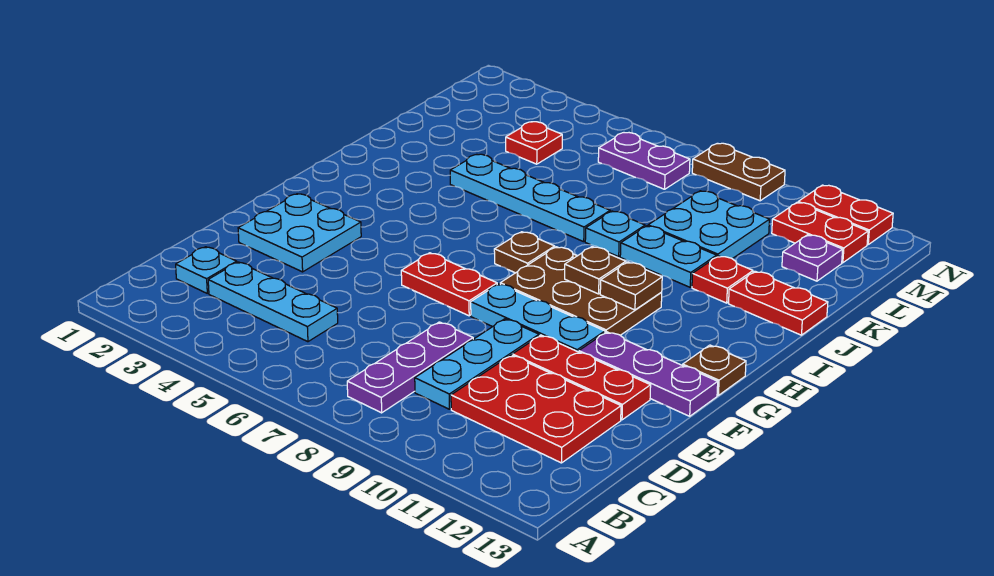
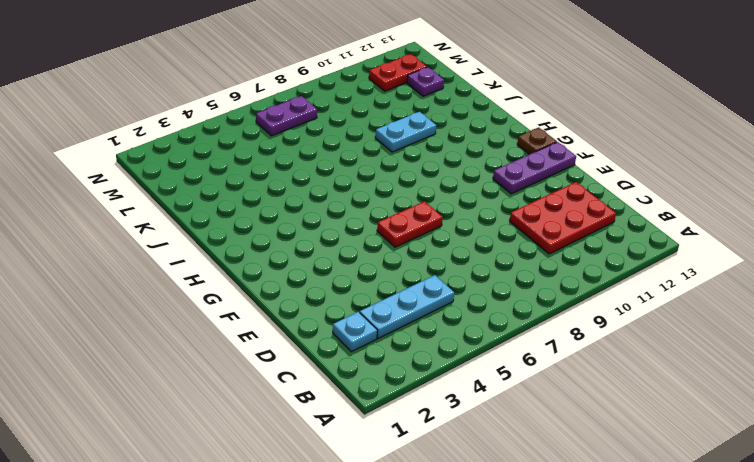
none -> purple plate B8:D8 level 1
none -> cyan plate C9:E9 level 1
none -> cyan plate E2:F3 level 1

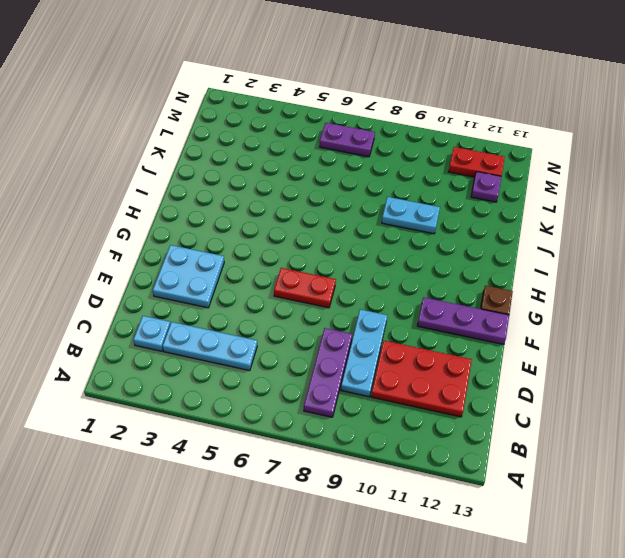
none -> red plate E10:E12 level 1
none -> cyan plate F8:F10 level 1
none -> brown plate G8:H10 level 1

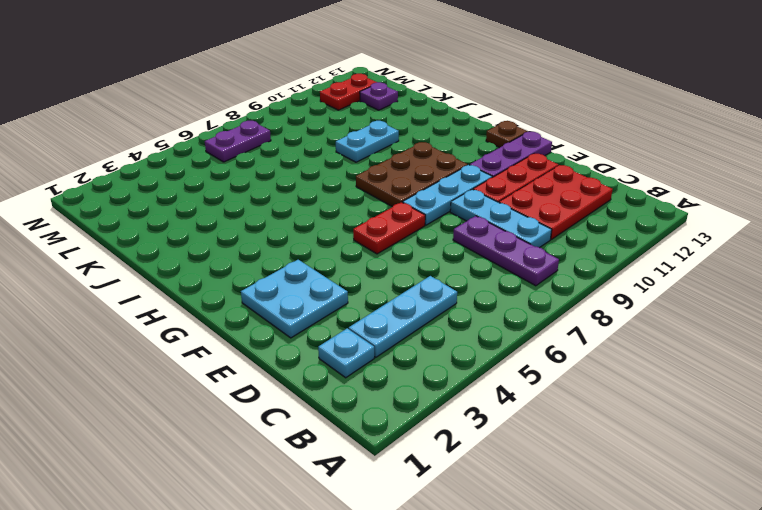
none -> brown plate H7 level 1
none -> cyan plate J4:J7 level 1
none -> cyan plate J8 level 1

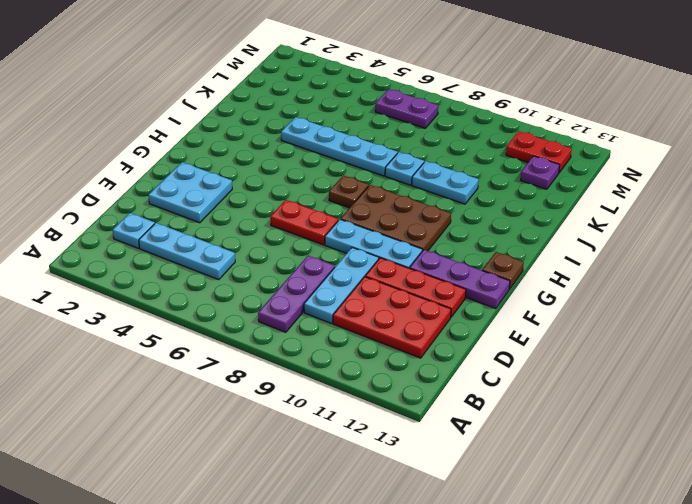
none -> red plate J11 level 1
none -> red plate J12:J13 level 1
none -> cyan plate K9:L10 level 1

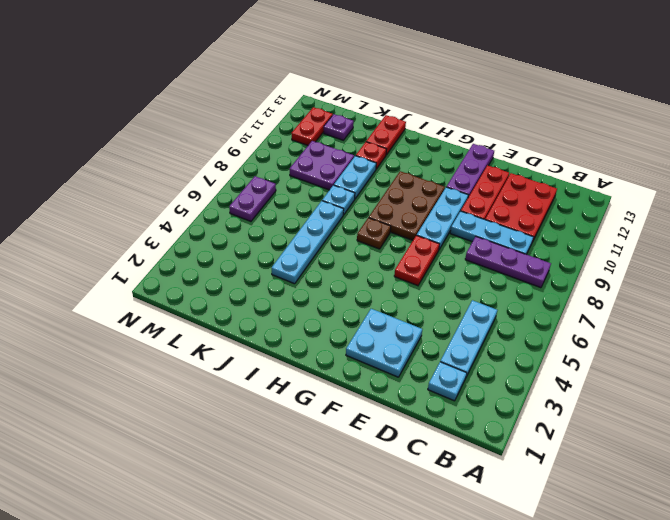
purple plate K9:L10 level 1 -> cyan plate K9:L10 level 1
none -> brown plate G13 level 1
none -> red plate L4 level 1
none -> brown plate N8:N9 level 1

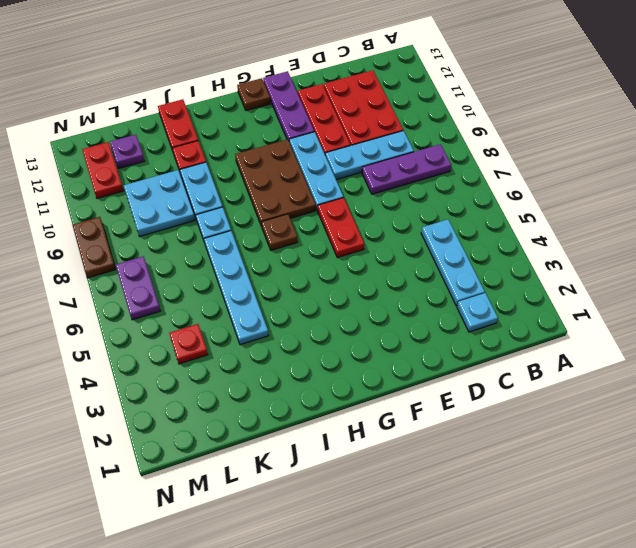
none -> cyan plate E2:F3 level 1
none -> red plate N11:N12 level 1
none -> brown plate H9 level 2

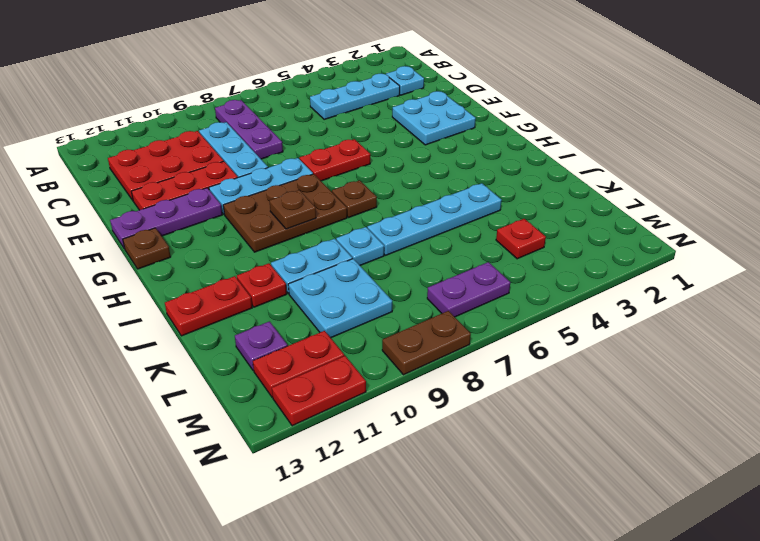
none -> brown plate H10 level 2

